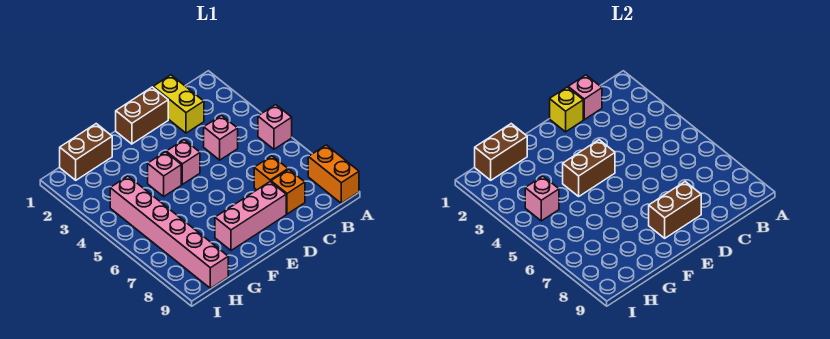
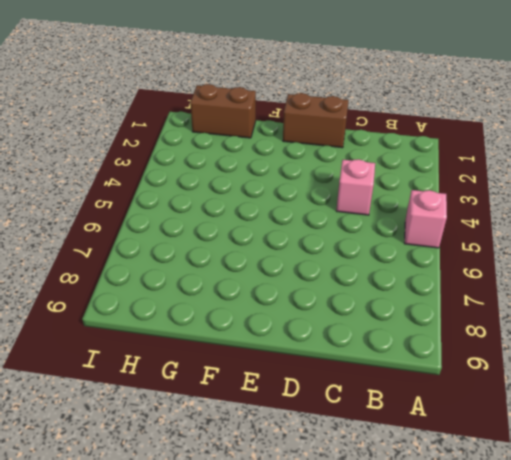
none -> orange brick A8:A9 level 1
none -> yellow brick C1:C2 level 1
none -> orange brick C7 level 1

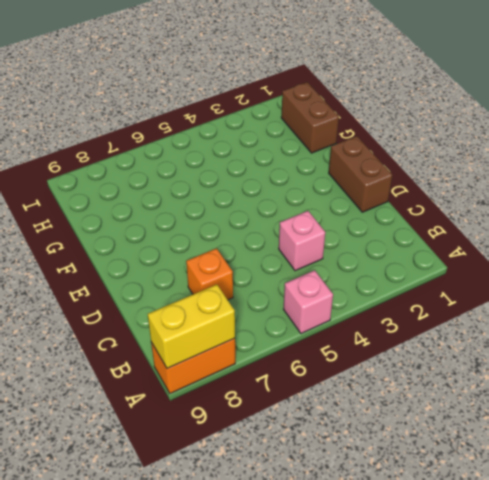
yellow brick A8:A9 level 2 -> yellow brick C1:C2 level 1
none -> orange brick C8 level 1
none -> pink brick D8:F8 level 1
none -> pink brick E4 level 1

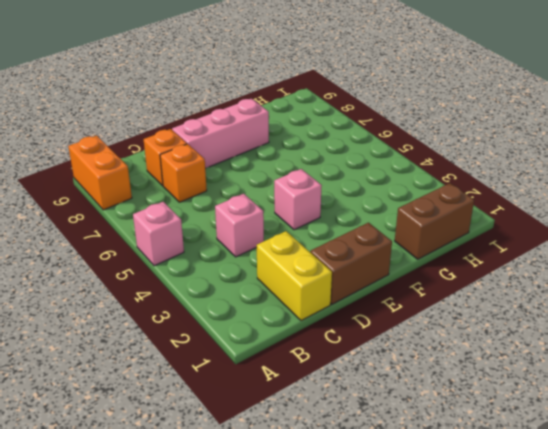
none -> pink brick F4 level 1
none -> pink brick H4:H9 level 1
none -> pink brick C1 level 2

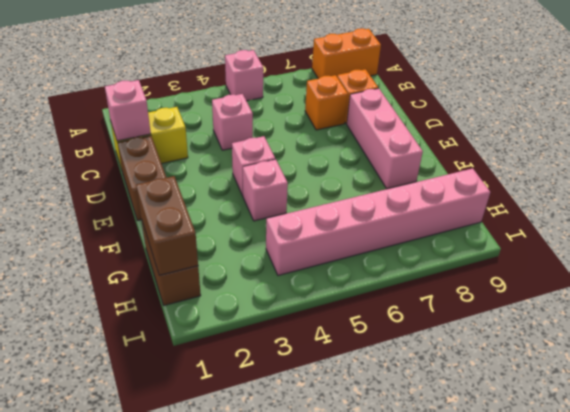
none -> yellow brick D1 level 2
none -> brown brick D8:E8 level 2
none -> brown brick E4:F4 level 2

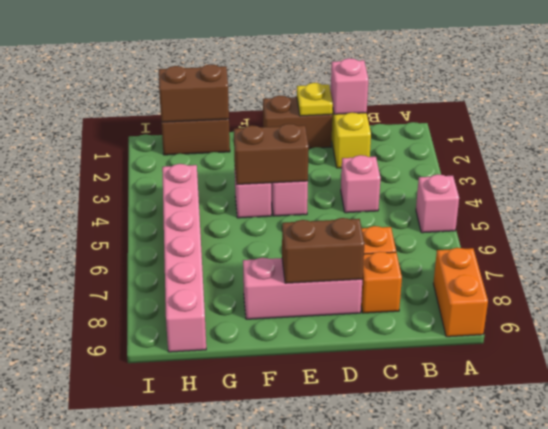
yellow plate D1 level 2 -> yellow brick D1 level 2
none -> pink brick H4 level 2

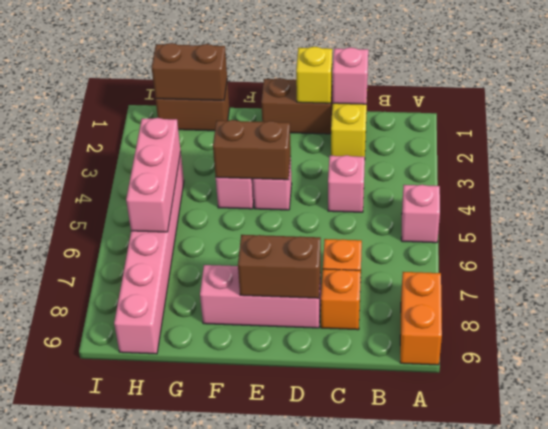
pink brick H4:H6 level 2 -> pink brick H4 level 2

